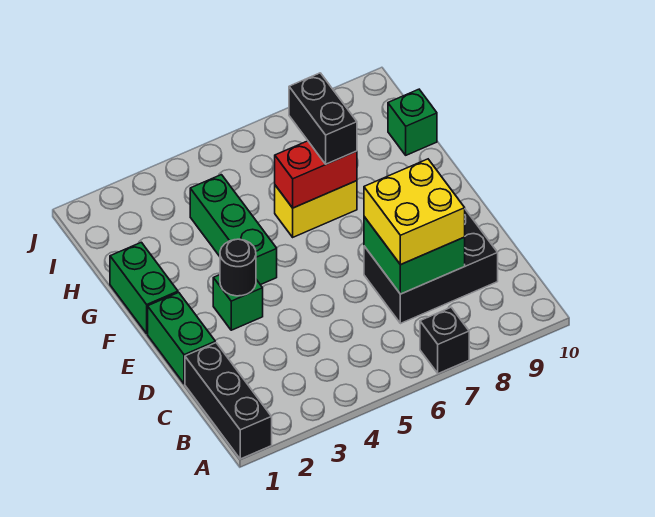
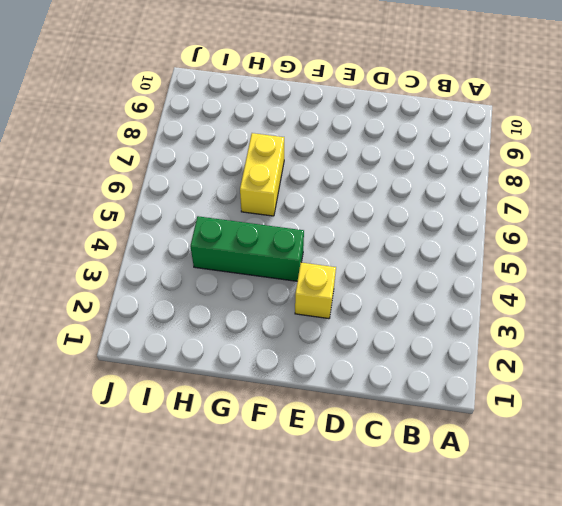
yellow brick E3 level 1 -> green brick E3 level 1
none -> black brick A1:C1 level 1
none -> black brick A7 level 1
none -> black brick C7:D9 level 1

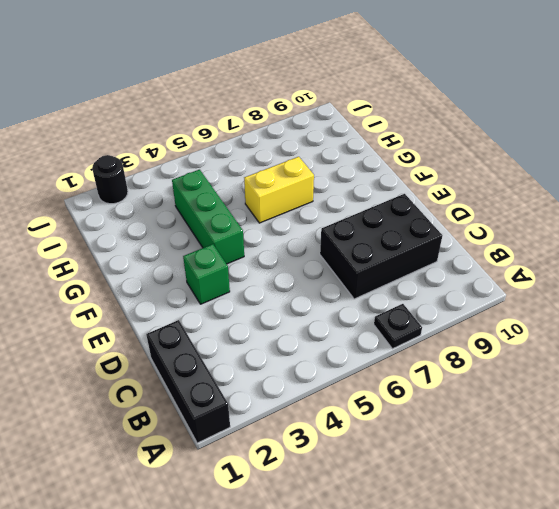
black plate A7 level 1 -> black brick A7 level 1
black round brick J2 level 1 -> black round brick E3 level 2
none -> green brick D1:E1 level 1
none -> green brick F1:G1 level 1
none -> green brick H10 level 1

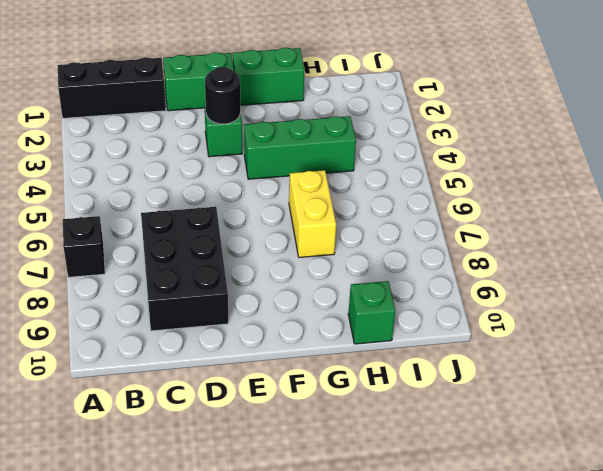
none -> green brick C7:D8 level 2
none -> red brick G6:G7 level 2
none -> yellow brick C7:D8 level 3

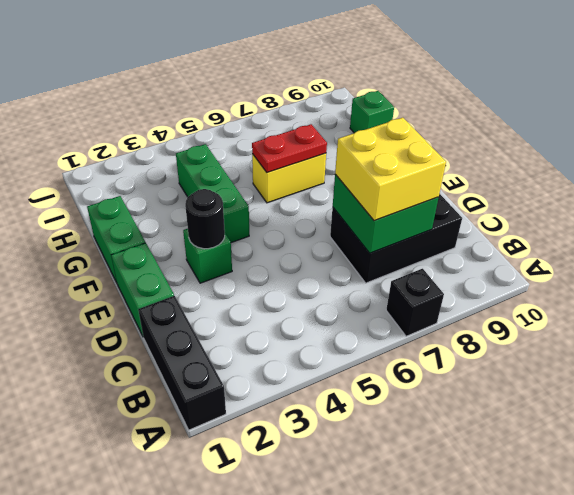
red plate G6:G7 level 2 -> red brick G6:G7 level 2
none -> black brick G7:H7 level 3

